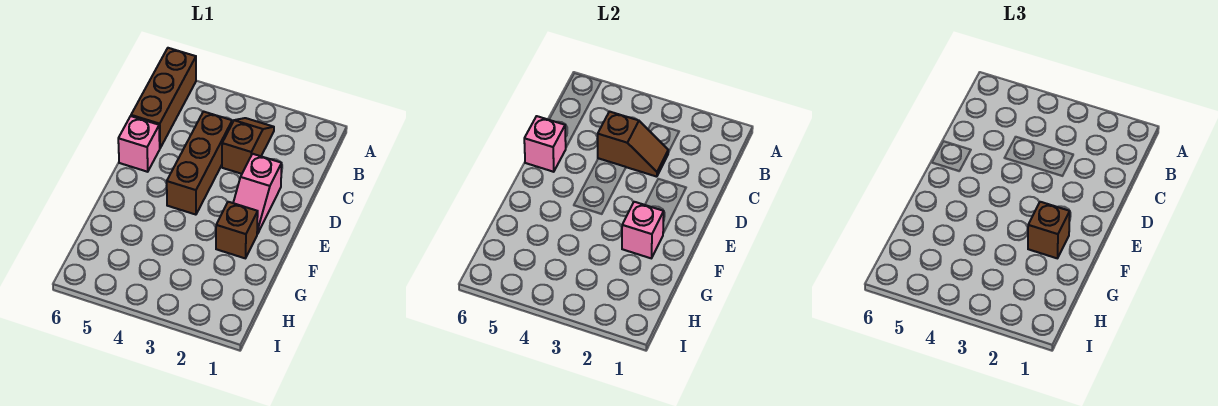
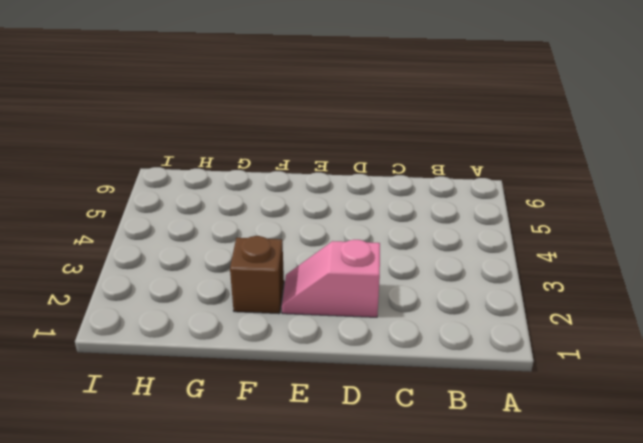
none -> brown brick A6:C6 level 1
none -> brown slope B3:C3 level 1 top C

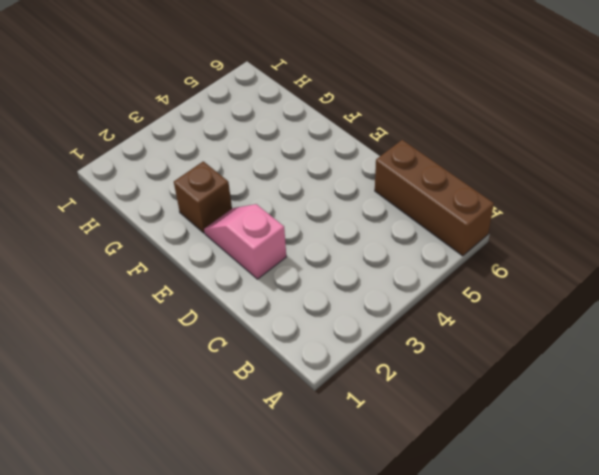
none -> brown slope B3:C3 level 1 top C
none -> brown brick C4:E4 level 1

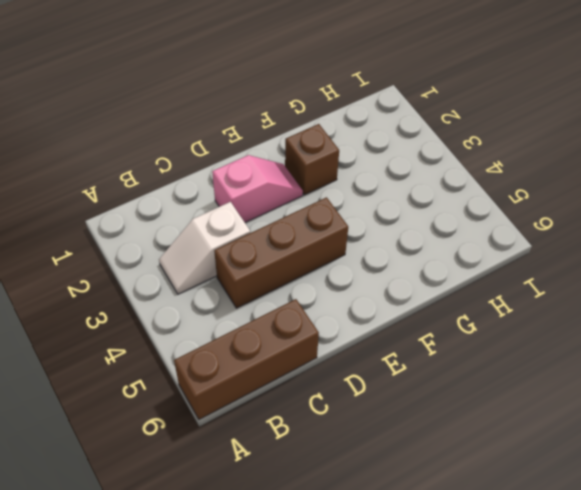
white slope B3:C3 level 1 top C -> brown slope B3:C3 level 1 top C
none -> pink brick D6 level 1
none -> brown slope C3:C4 level 2 top 4

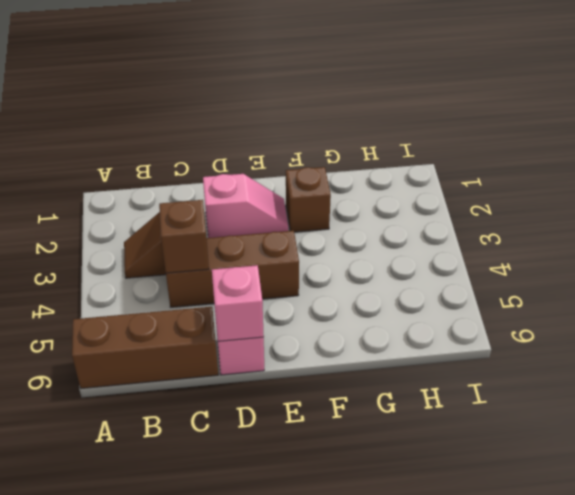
none -> pink brick F2 level 2
none -> brown brick F2 level 3

